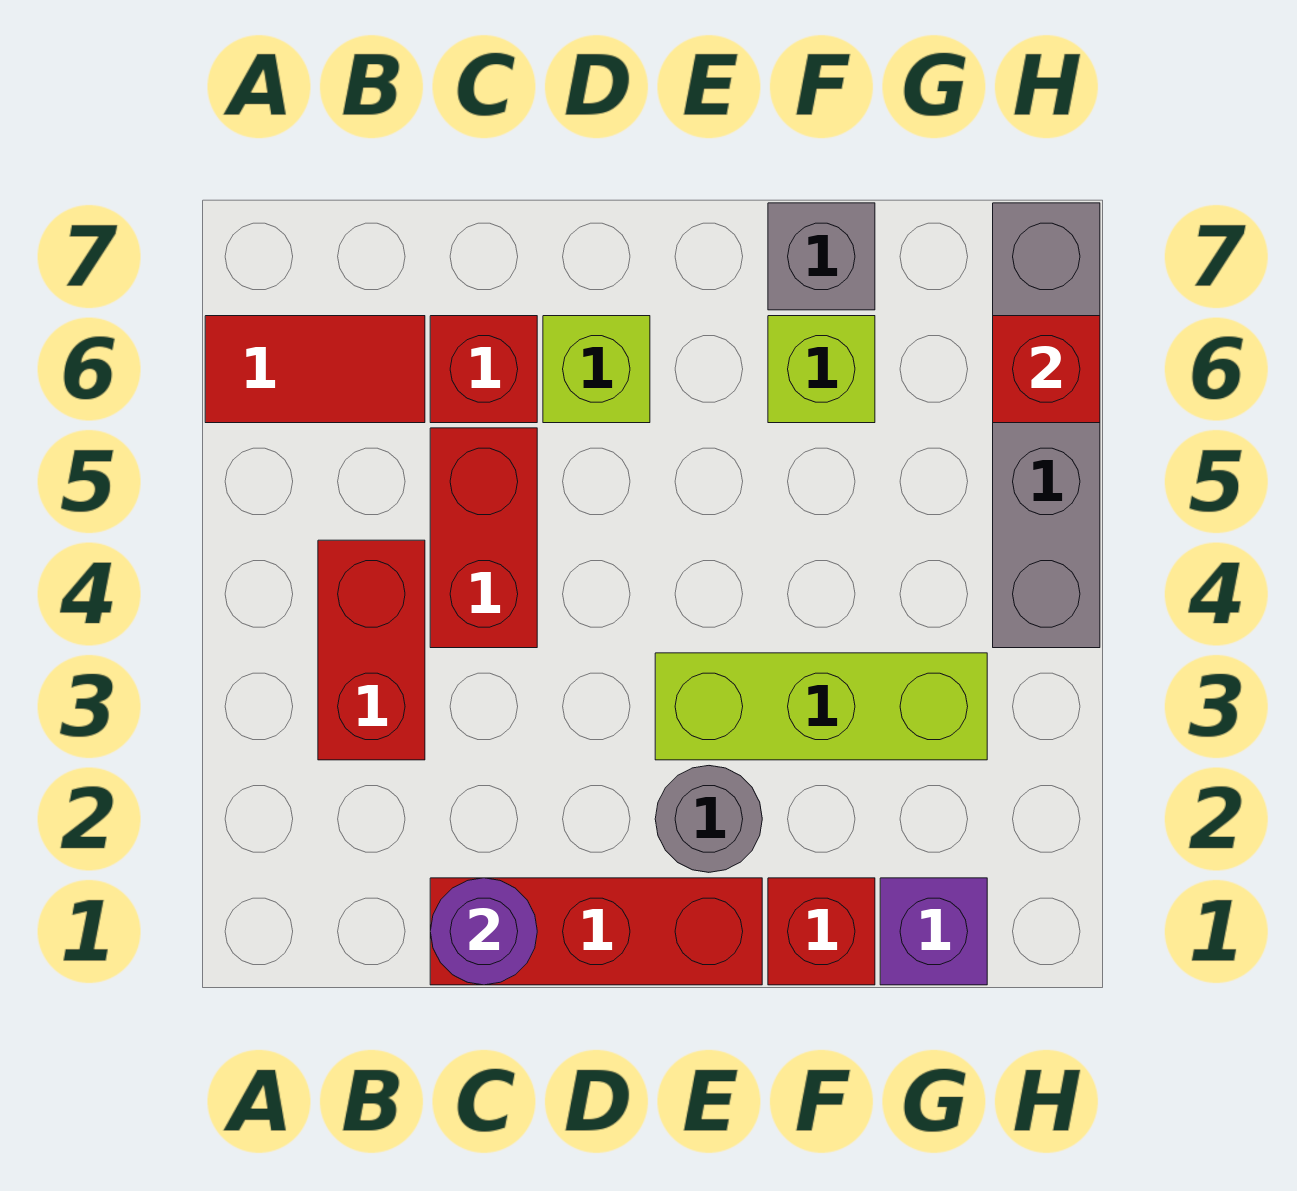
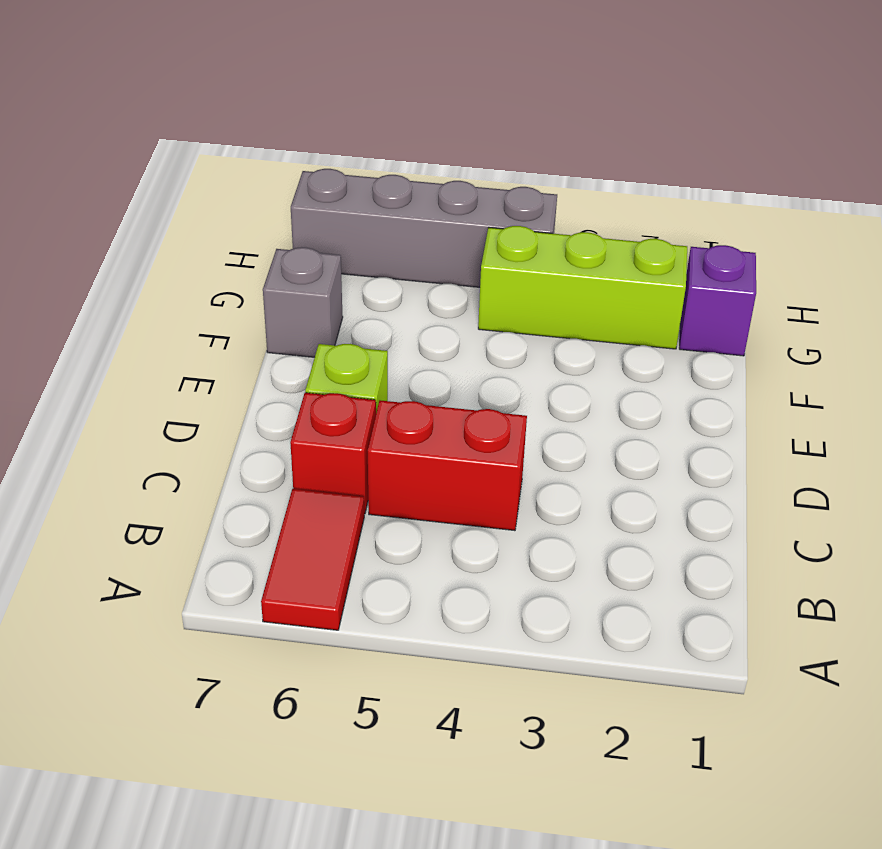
lime brick G2:G4 level 1 -> lime brick E3:G3 level 1
none -> red brick B3:B4 level 1
none -> red brick C1:E1 level 1
none -> grey round brick E2 level 1

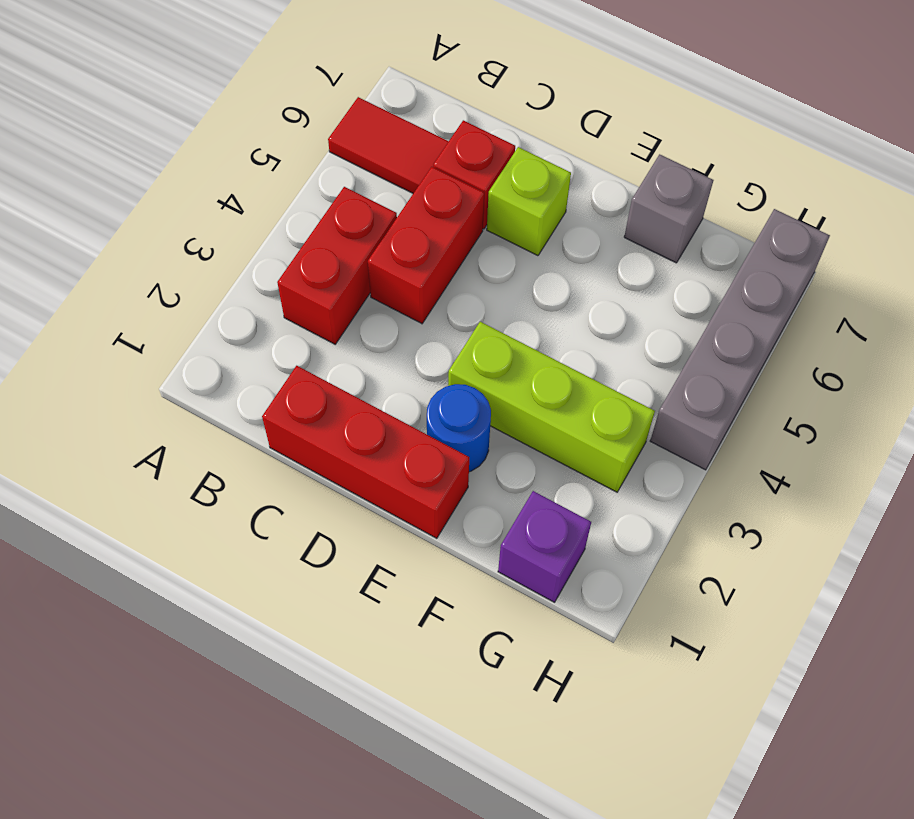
blue round brick E2 level 1 -> grey round brick E2 level 1
none -> red brick F1 level 1
none -> lime brick F6 level 1
none -> purple round brick C1 level 2

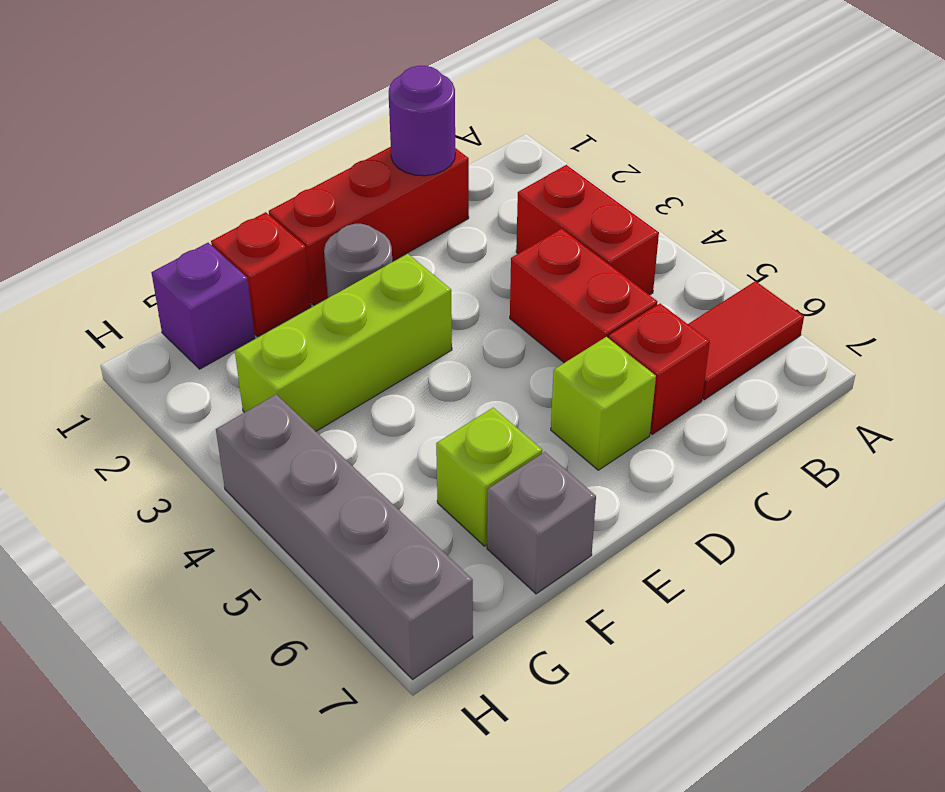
none -> red brick H6 level 2

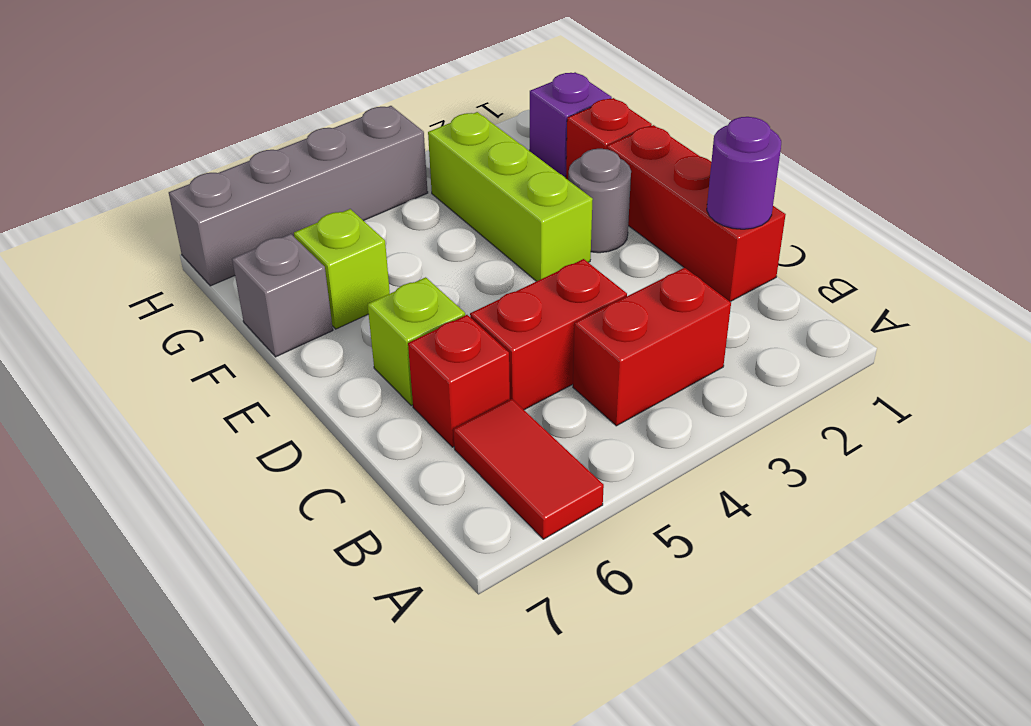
none -> red brick H6 level 2

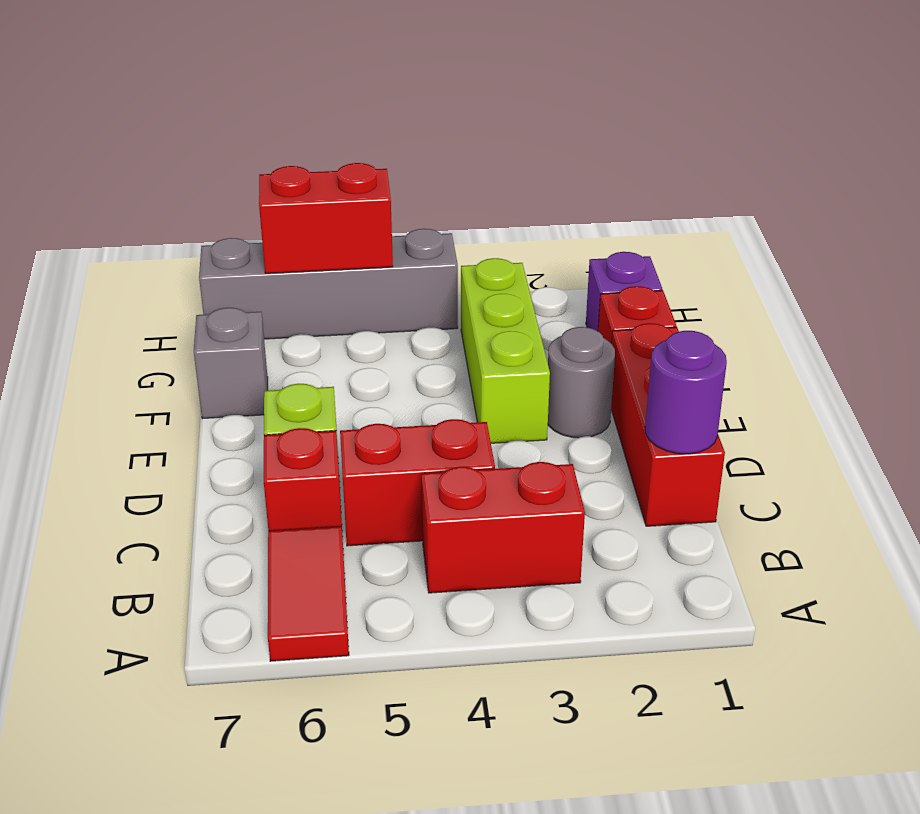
red brick H5:H6 level 2 -> red brick H6 level 2
none -> lime brick F6 level 1

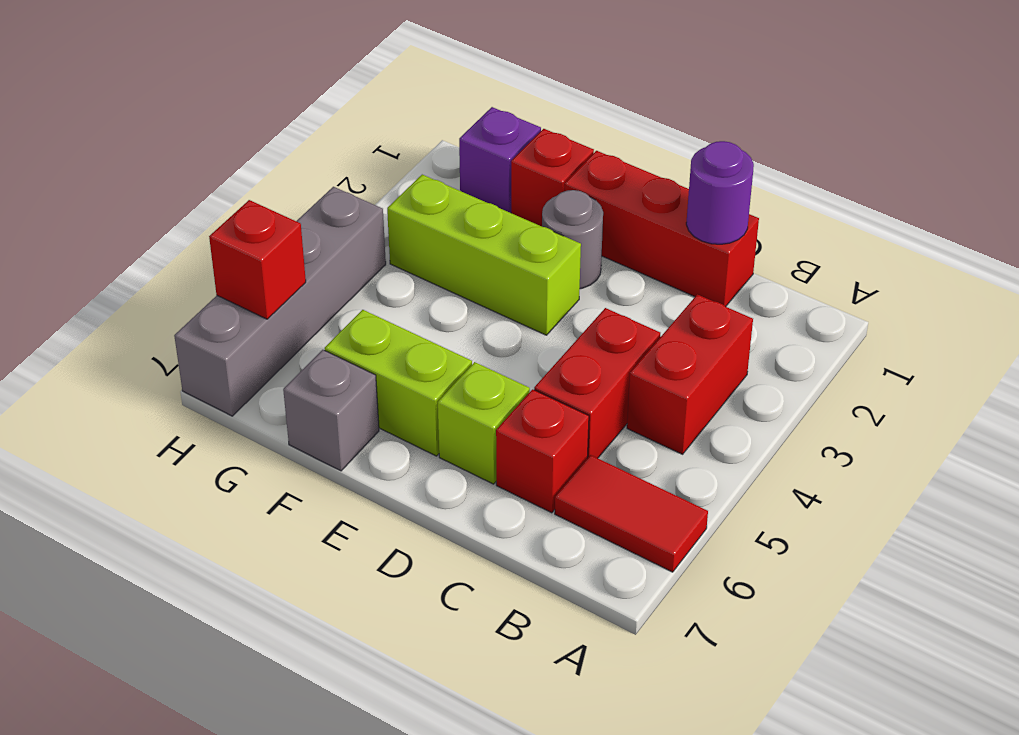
lime brick E6:F6 level 1 -> lime brick F6 level 1

